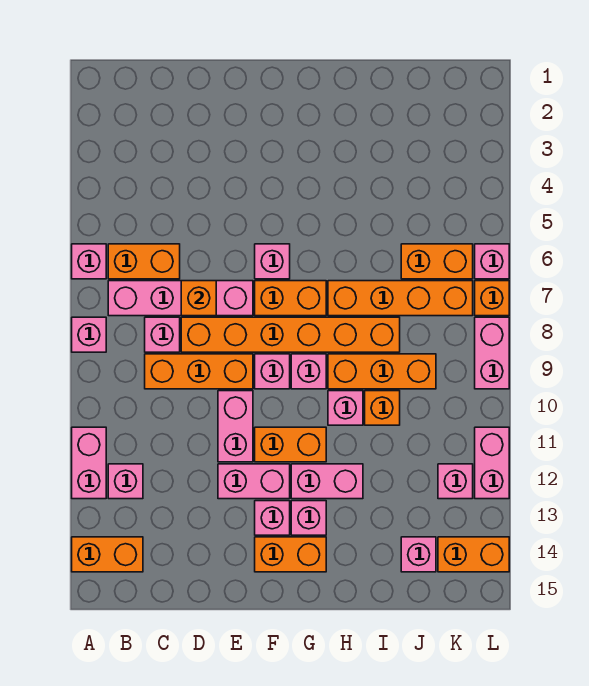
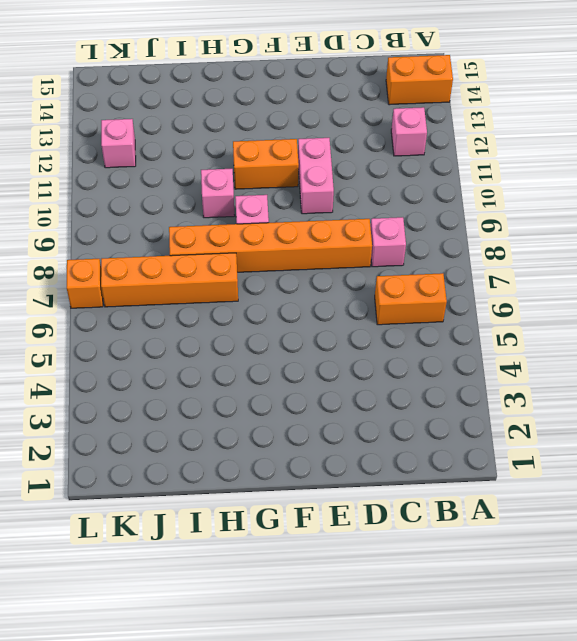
none -> pink brick A6 level 1
none -> pink brick A8 level 1
none -> pink brick A11:A12 level 1
none -> pink brick B7:E7 level 1

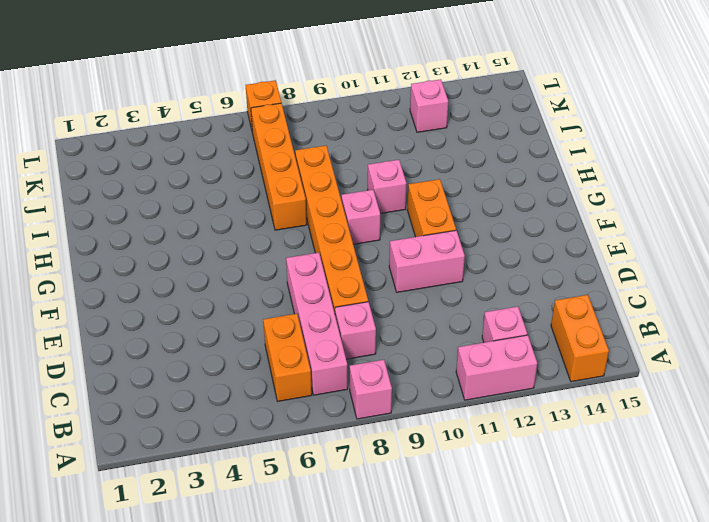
none -> pink brick A6 level 1
none -> orange brick C9:E9 level 1
none -> pink brick E12:F12 level 1
none -> pink brick F6 level 1

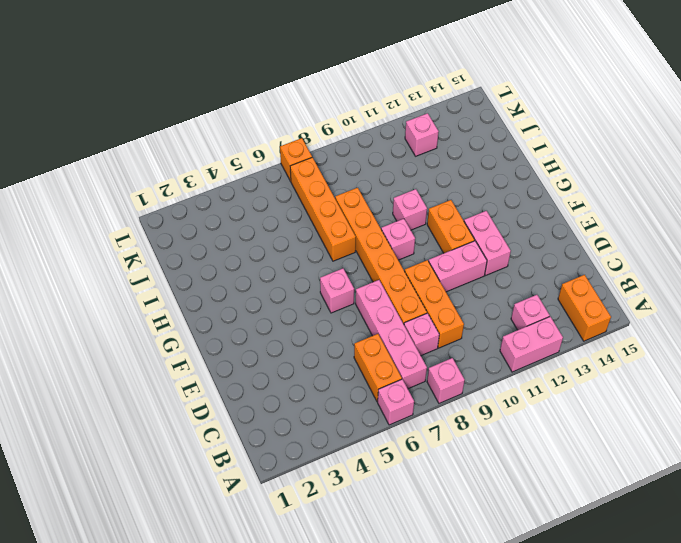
none -> orange brick F7:G7 level 1
none -> pink brick F9 level 1
none -> pink brick F13 level 1
none -> orange brick F14:G14 level 1

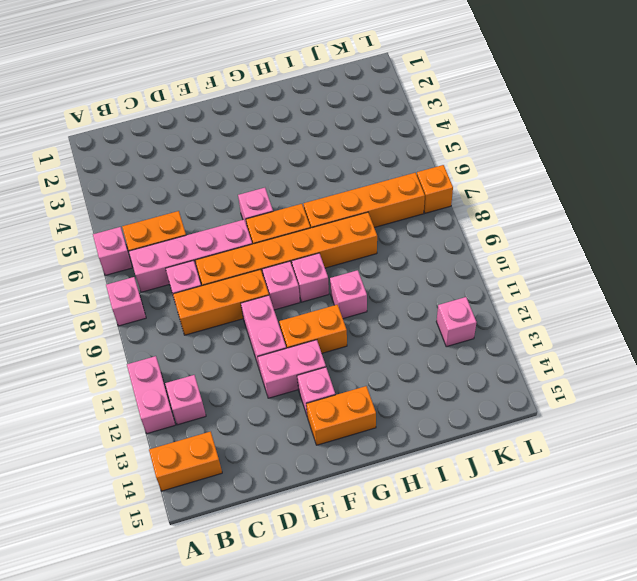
none -> pink brick G12:H12 level 1
none -> pink brick G13 level 1
none -> orange brick H9:J9 level 1
none -> orange brick I10 level 1

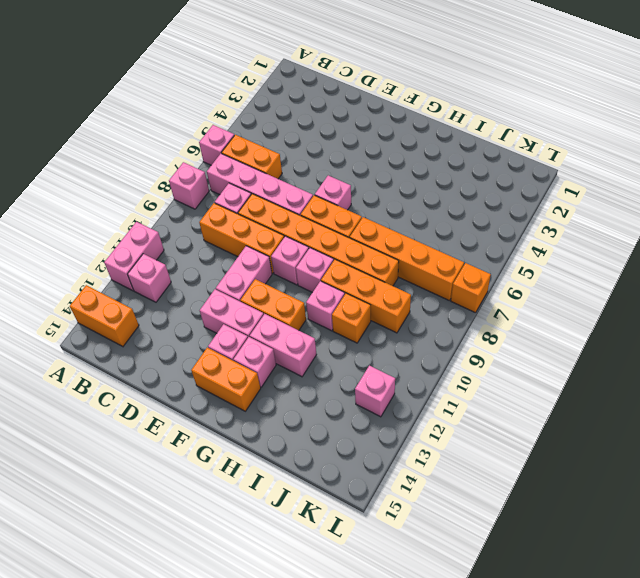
none -> orange brick J6:K6 level 1
none -> pink brick J14 level 1
none -> orange brick K14:L14 level 1
none -> pink brick L6 level 1

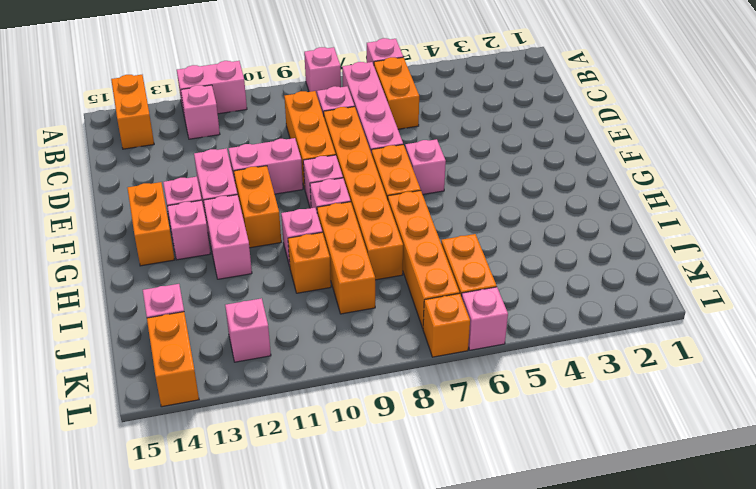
none -> pink brick L8:L9 level 1
none -> pink brick L11:L12 level 1
none -> orange brick D7 level 2

